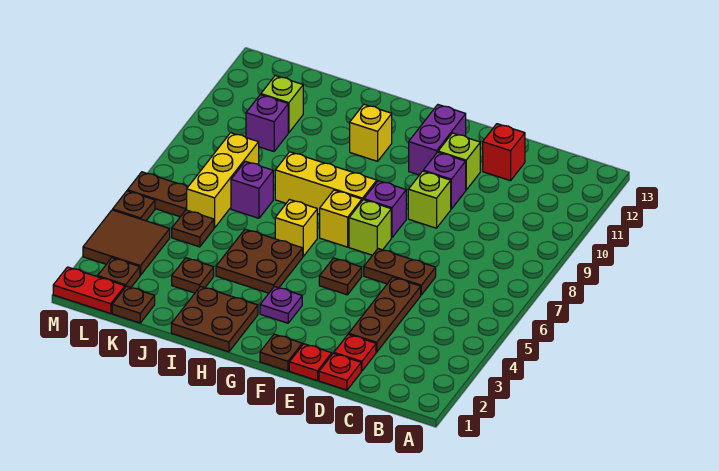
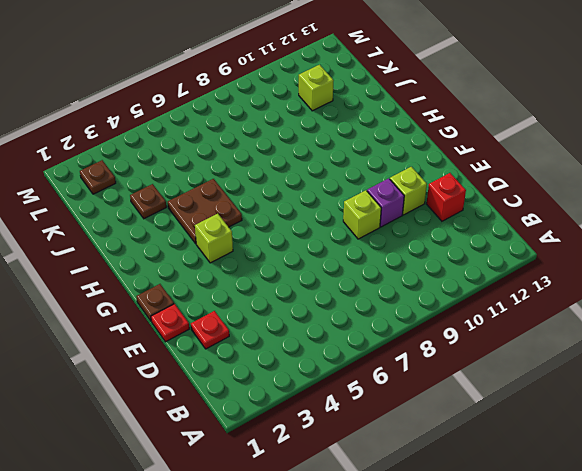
lime brick G4 level 1 -> lime brick F7 level 1
none -> red plate D1 level 1
none -> brown plate D3:D5 level 1
none -> brown plate D6:E6 level 1
none -> brown plate F5 level 1

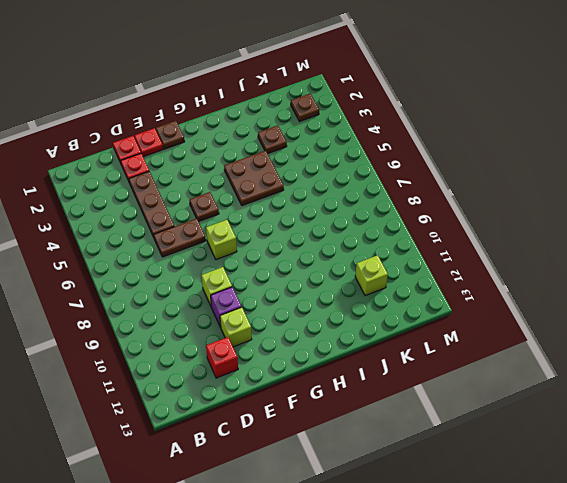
none -> purple brick F8 level 1
none -> purple brick F11:F12 level 1
none -> purple plate G3 level 1
none -> yellow brick G7 level 1

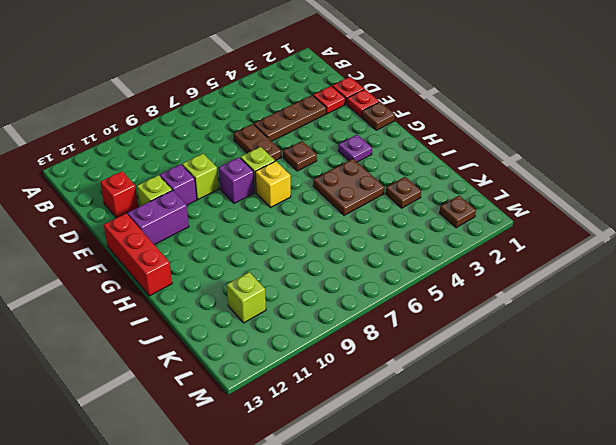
red brick F13:H13 level 1 -> none
none -> yellow brick G8:I8 level 1
none -> brown plate H1:I2 level 1
none -> yellow brick H6 level 1
none -> yellow brick H11 level 1

